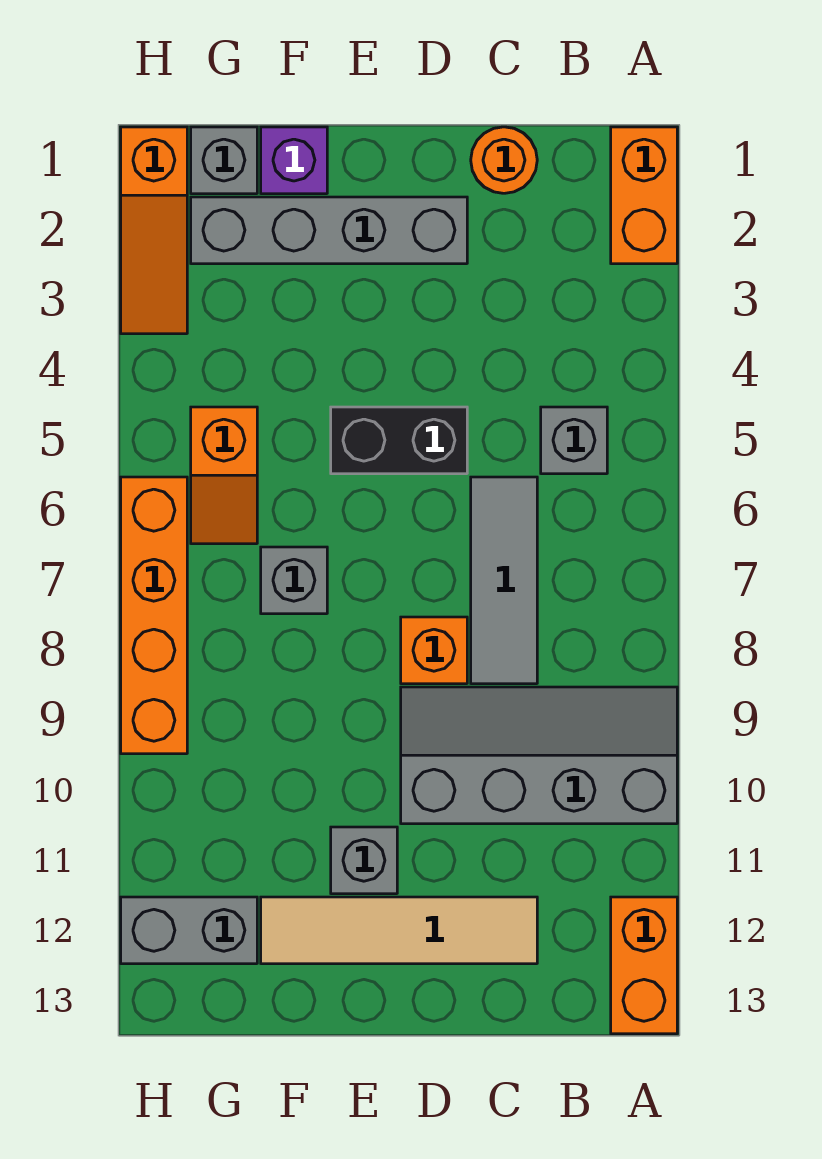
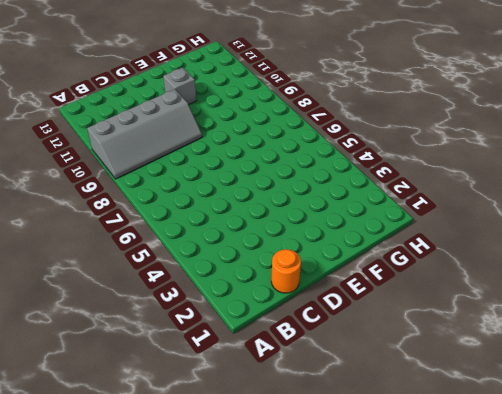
none -> orange brick A1:A2 level 1
none -> orange brick A12:A13 level 1
none -> grey brick B5 level 1

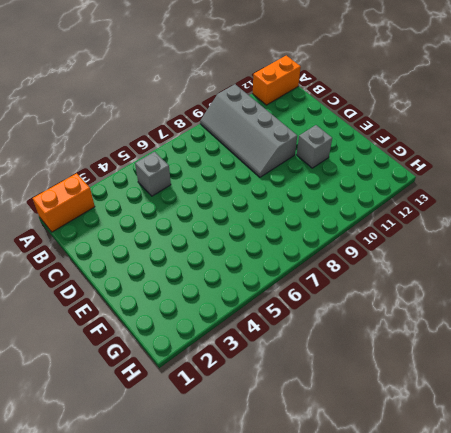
none -> orange round brick C1 level 1
none -> grey tile C6:C8 level 1
none -> tan tile C12:F12 level 1

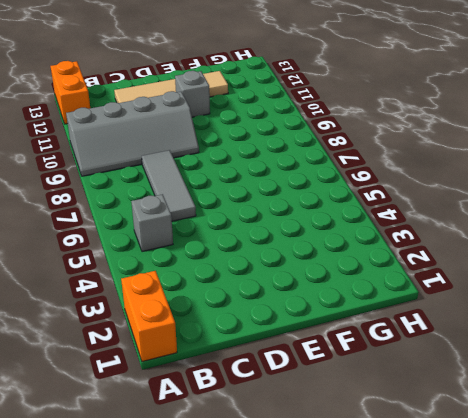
none -> orange round brick C1 level 1
none -> grey brick D2:G2 level 1
none -> black brick D5:E5 level 1

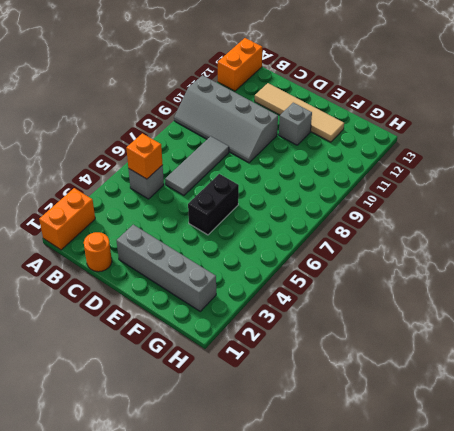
orange brick B5 level 2 -> orange brick D8 level 1
black brick E5:E6 level 1 -> black brick D5:E5 level 1
none -> purple brick F1 level 1
none -> grey brick F7 level 1
none -> grey brick G1 level 1

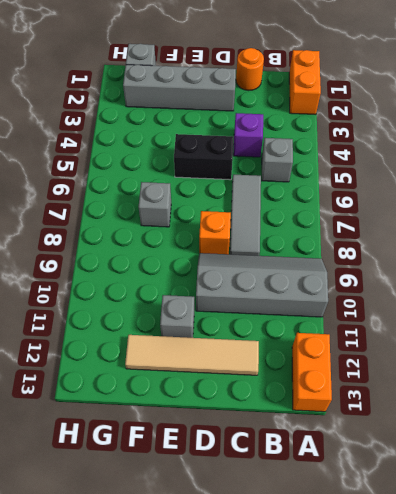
purple brick C4 level 1 -> purple brick F1 level 1
none -> orange slope G5:G6 level 1 top 5
none -> grey brick G12:H12 level 1
none -> orange slope H1:H3 level 1 top 1

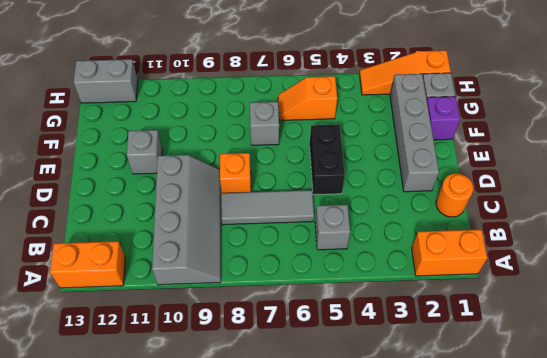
grey brick H12:H13 level 1 -> grey brick G12:H12 level 1
none -> tan tile C12:F12 level 1
none -> orange brick H6:H9 level 1

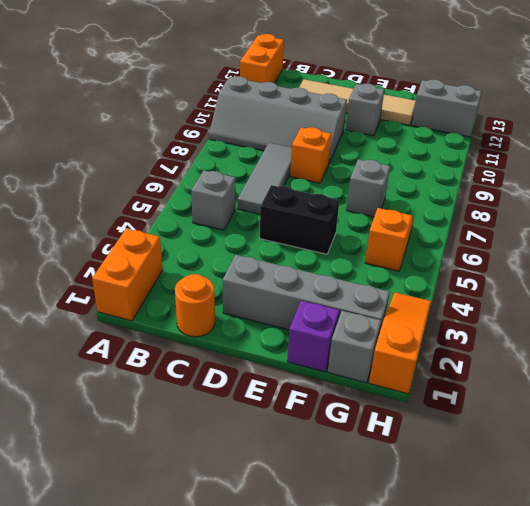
none -> orange brick H6:H9 level 1

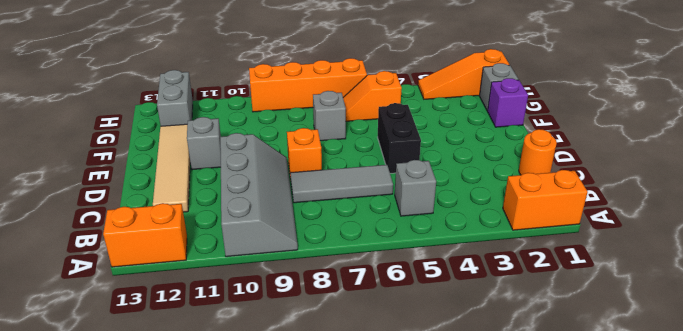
none -> grey brick D2:G2 level 1

